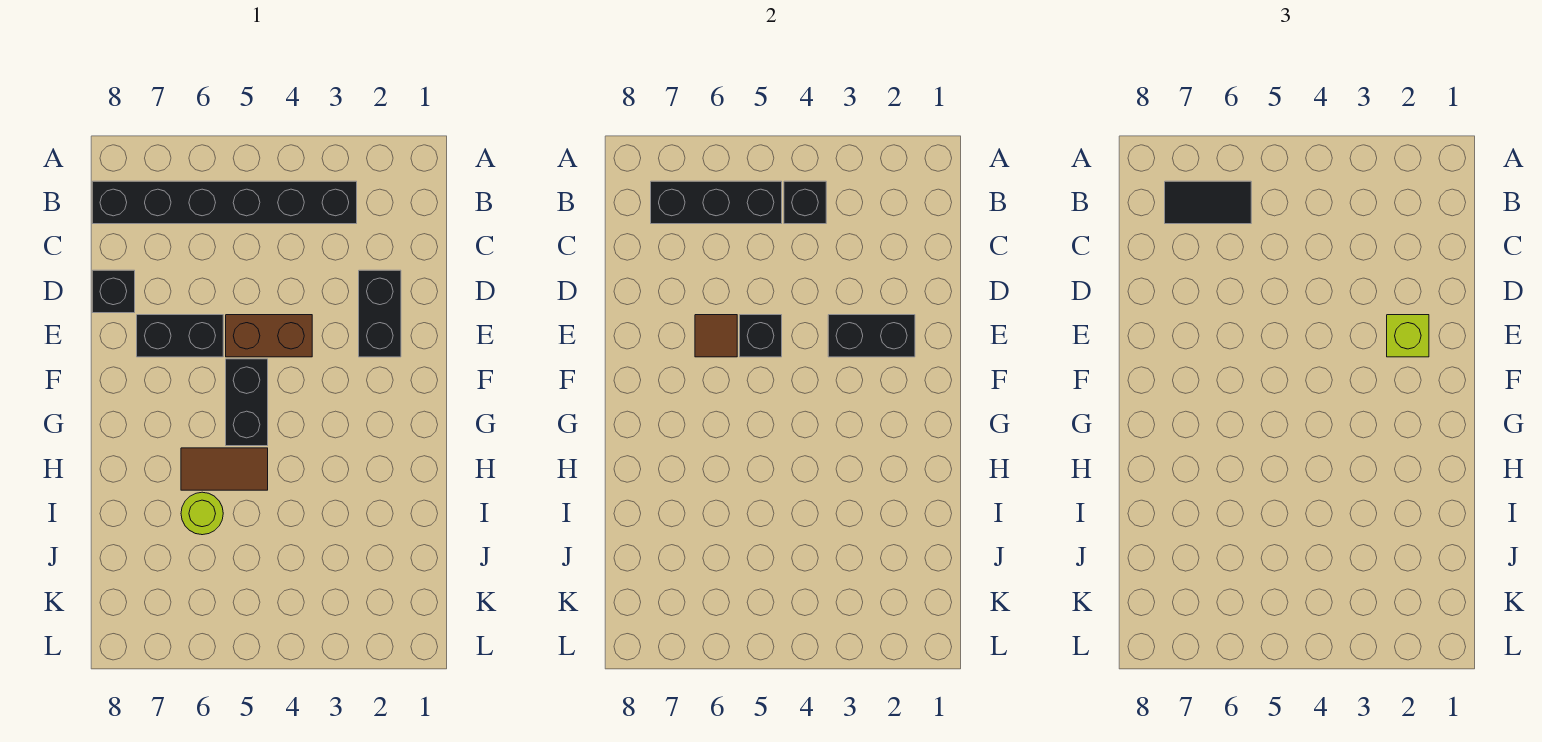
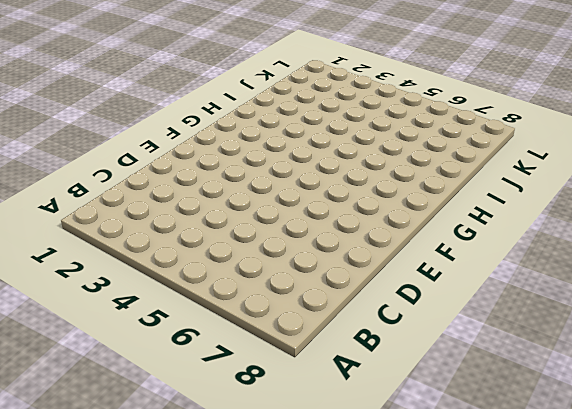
none -> black brick B3:B8 level 1
none -> black brick D2:E2 level 1
none -> black brick D8 level 1

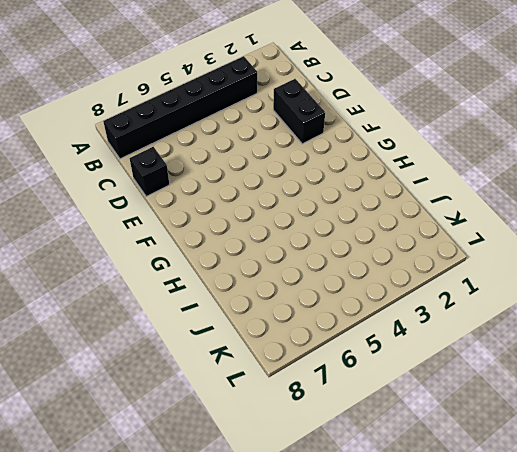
none -> brown brick E4:E5 level 1
none -> black brick E6:E7 level 1
none -> black brick F5:G5 level 1

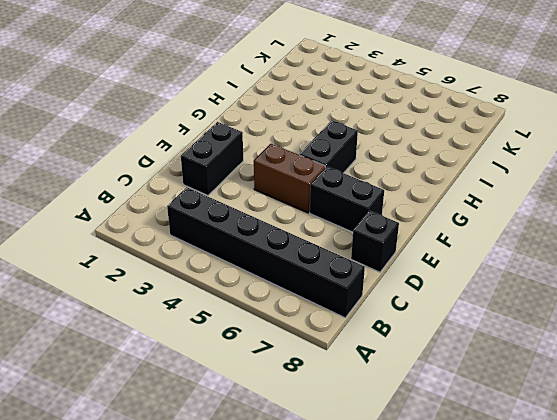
none -> brown tile H5:H6 level 1
none -> lime round brick I6 level 1
none -> black brick B4 level 2

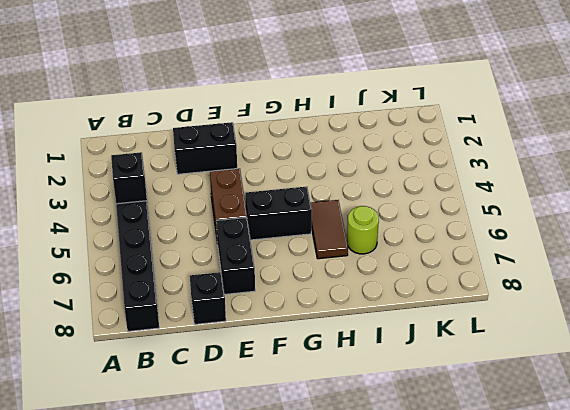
none -> black brick B5:B7 level 2
none -> black brick E2:E3 level 2
none -> black brick E5 level 2

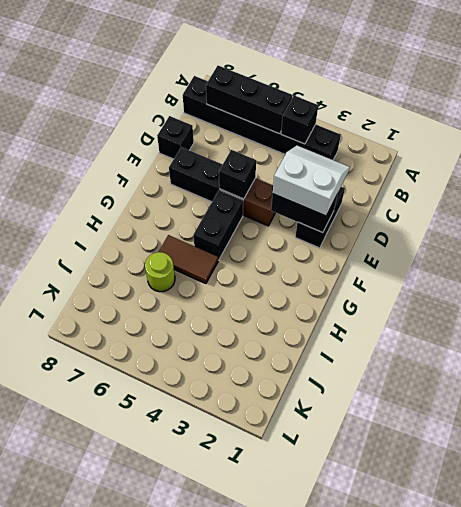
white slope D2:E3 level 3 top E -> lime brick E2 level 3
none -> brown tile E6 level 2
none -> black tile B6:B7 level 3

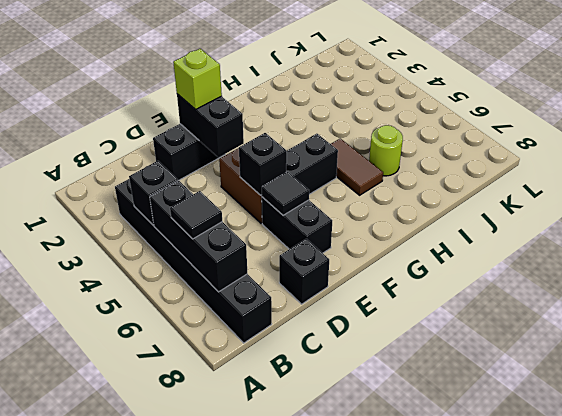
black tile B6 level 3 -> black tile B6:B7 level 3
black tile E6 level 2 -> brown tile E6 level 2

